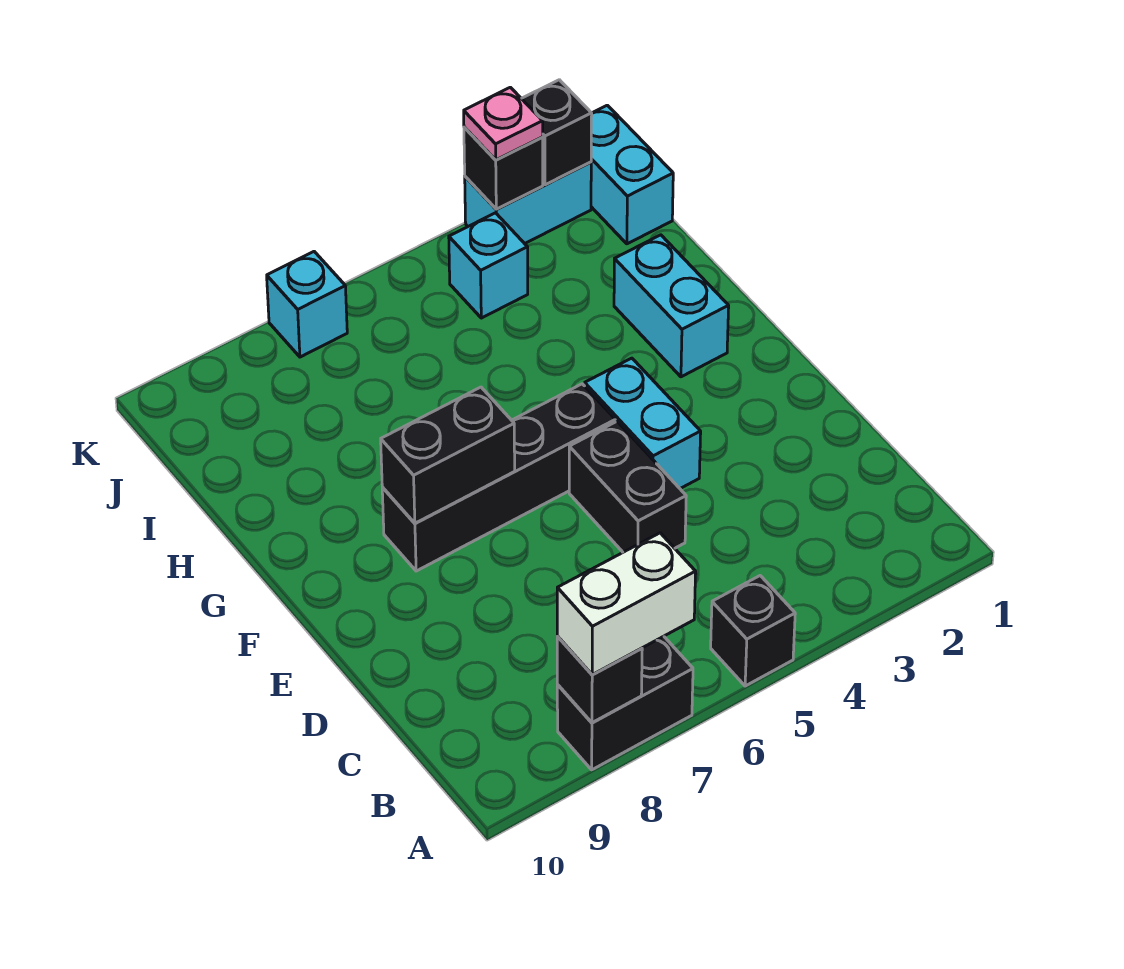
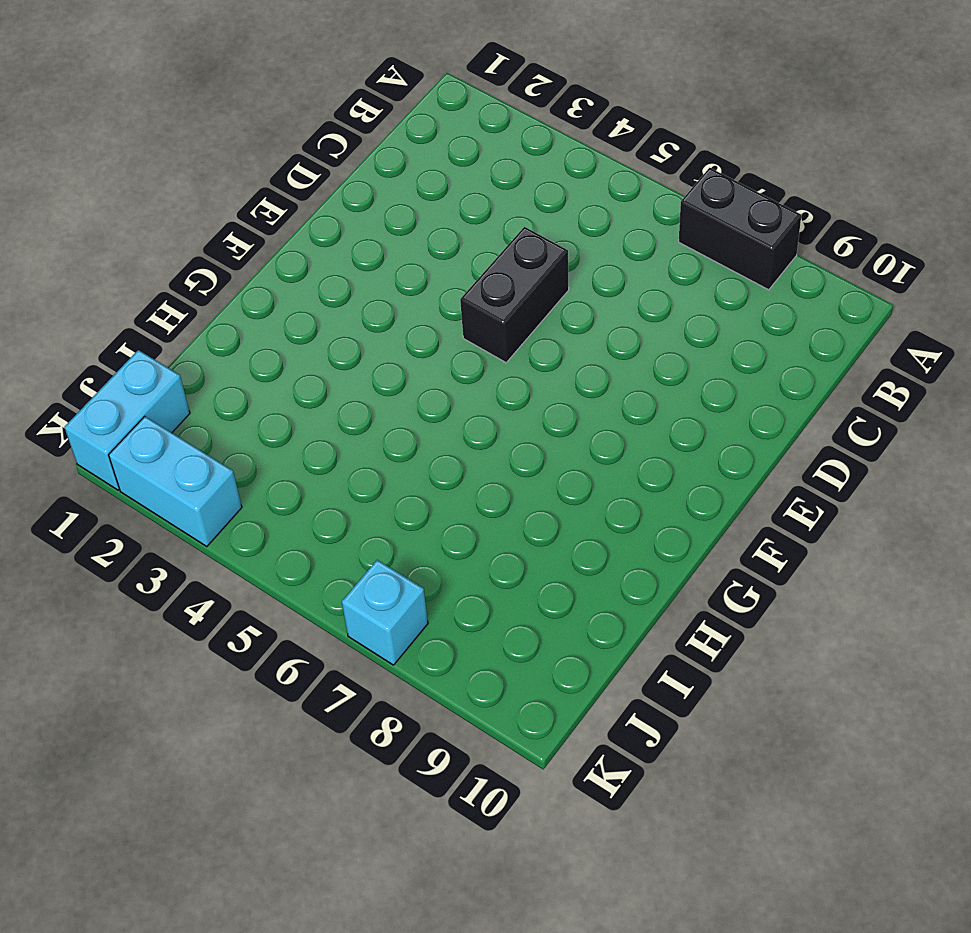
none -> black brick A5 level 1
none -> cyan brick E4:F4 level 1
none -> black brick F5:F8 level 1

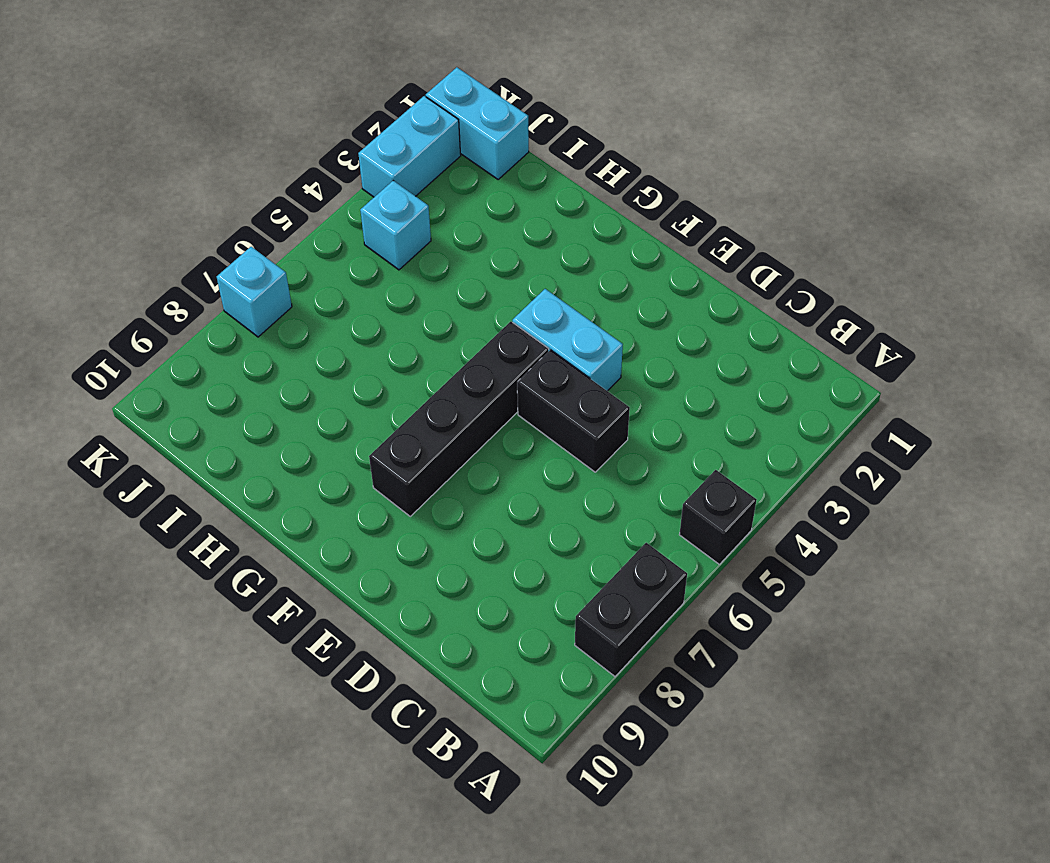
none -> cyan brick G2:H2 level 1
none -> black brick A8 level 2
none -> black brick F7:F8 level 2

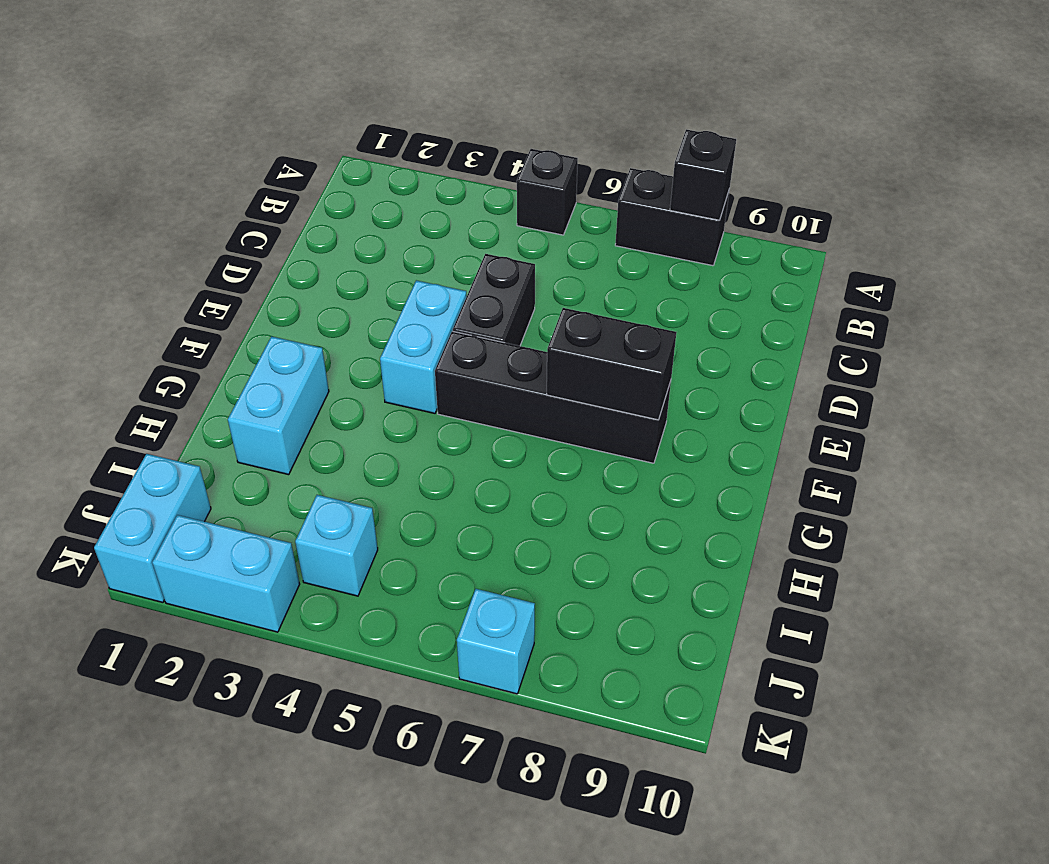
none -> black brick K2 level 2
none -> black brick K3 level 2
none -> white brick A7:A8 level 3

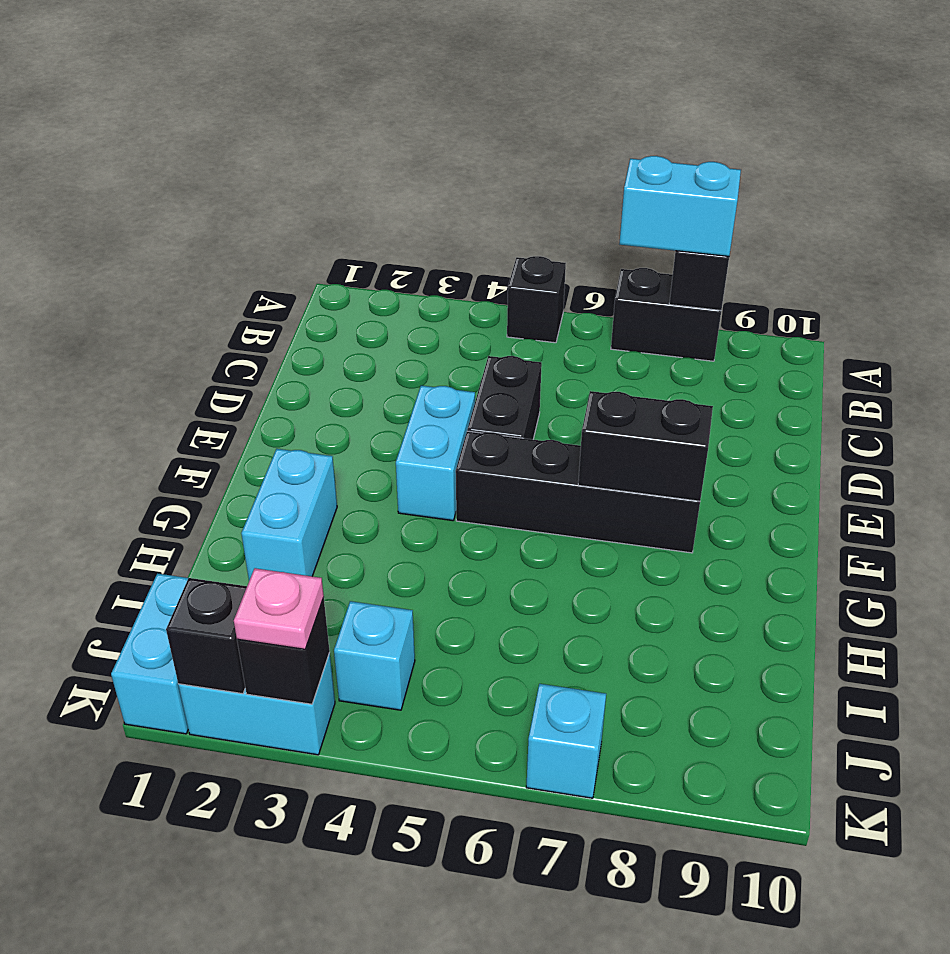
cyan brick A7:A8 level 3 -> white brick A7:A8 level 3

